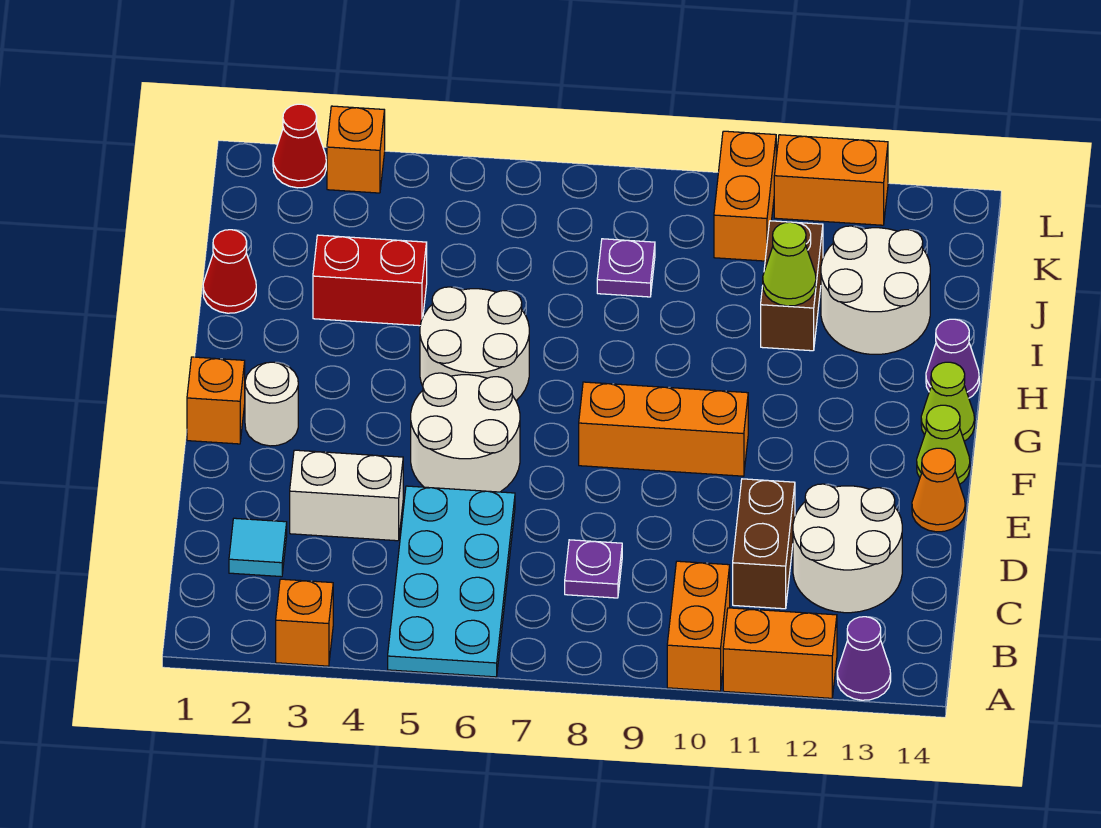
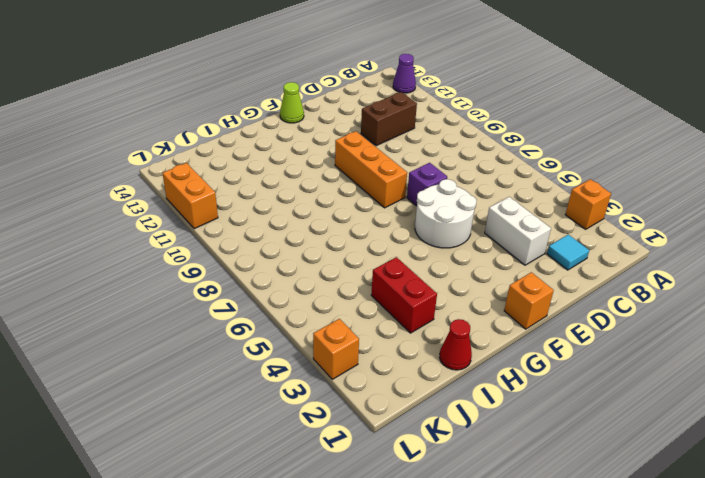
purple brick E7 level 1 -> none
none -> cyan plate A5:D6 level 1
none -> orange brick A10:B10 level 1
none -> orange brick A11:A12 level 1

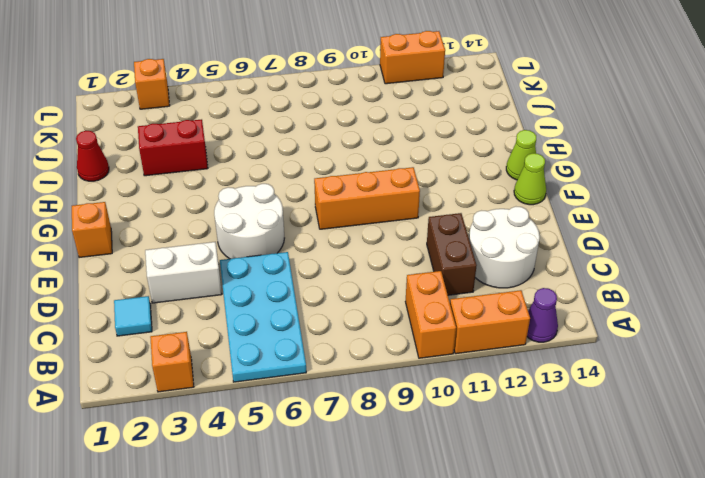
none -> purple plate C8 level 1
none -> orange cone E14 level 1
none -> white round brick F2 level 1

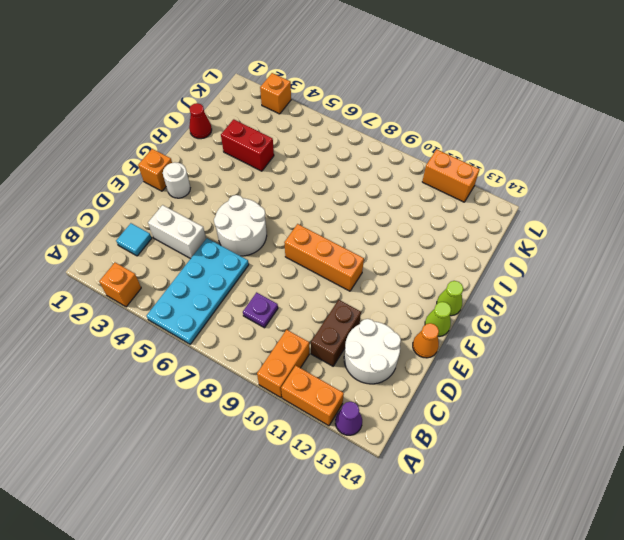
none -> white round brick G5:H6 level 1
none -> purple cone H14 level 1
none -> brown brick I11:J11 level 1

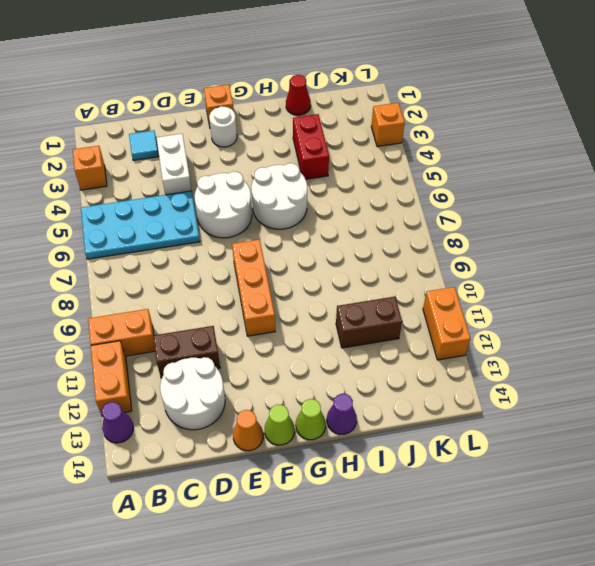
none -> purple plate C8 level 1
none -> white round brick I12:J13 level 1
none -> purple plate J8 level 1

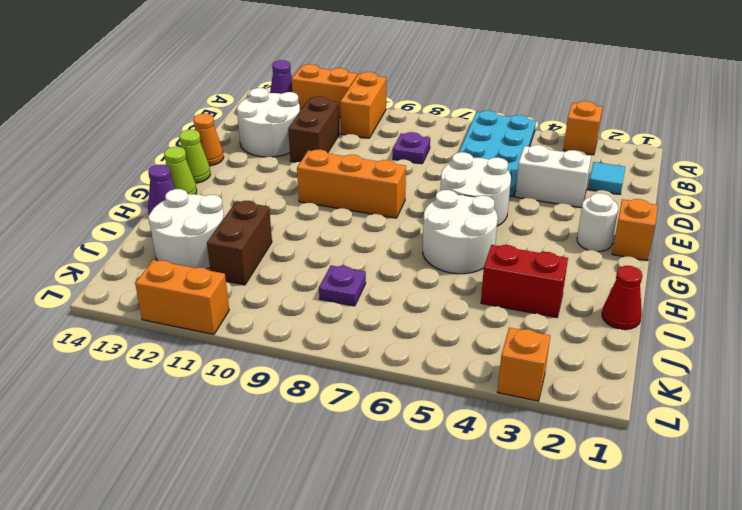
none -> orange brick K10:L10 level 1
none -> red cone L2 level 1
none -> lime cone I11 level 2

